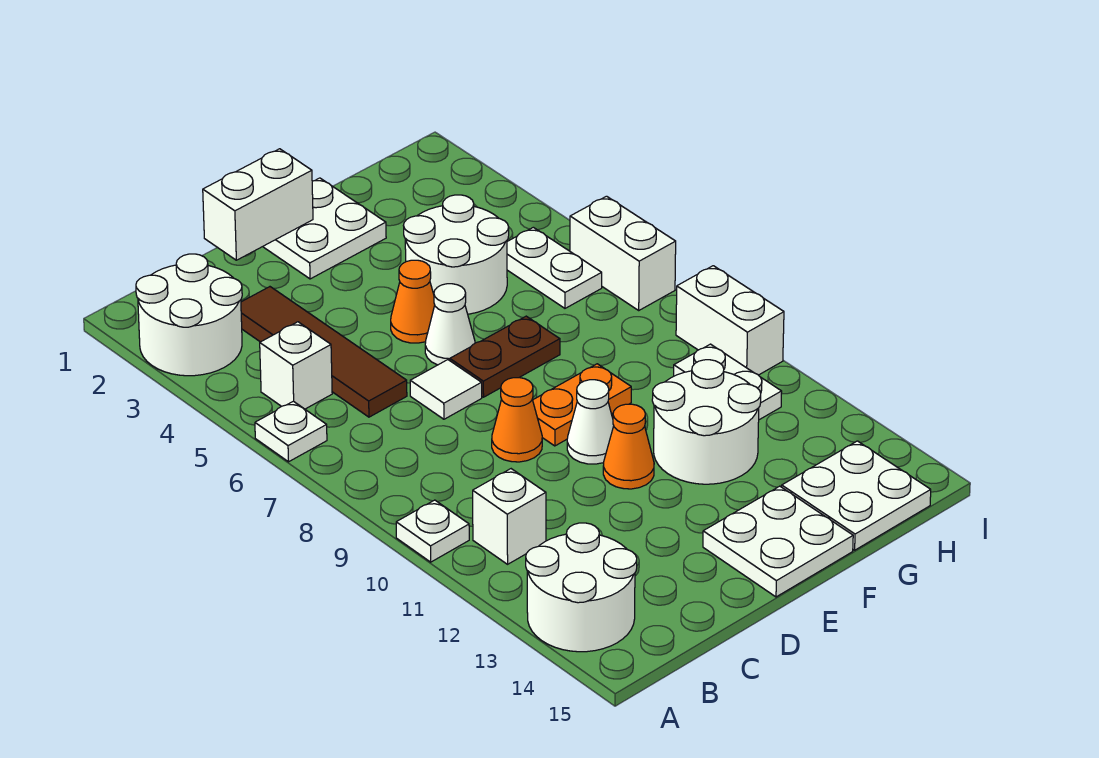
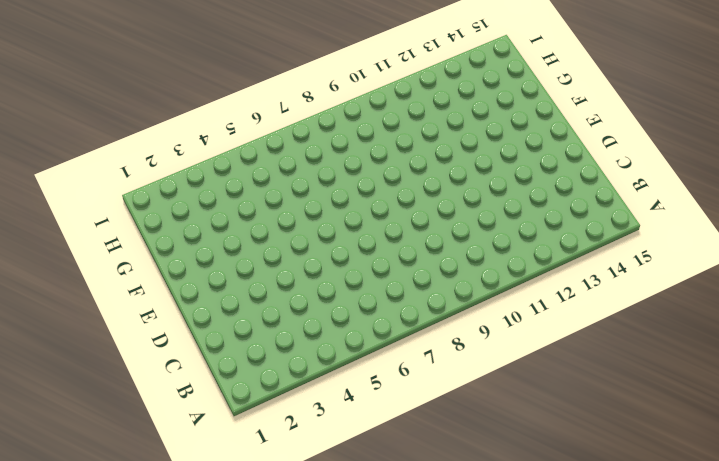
none -> white round brick A2:B3 level 1
none -> white plate A6 level 1
none -> white plate A10 level 1

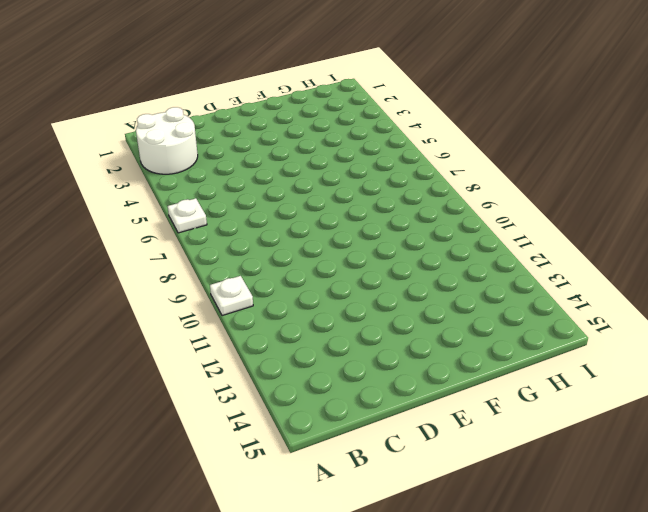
none -> white round brick A13:B14 level 1
none -> white brick B5 level 1
none -> white brick B11 level 1

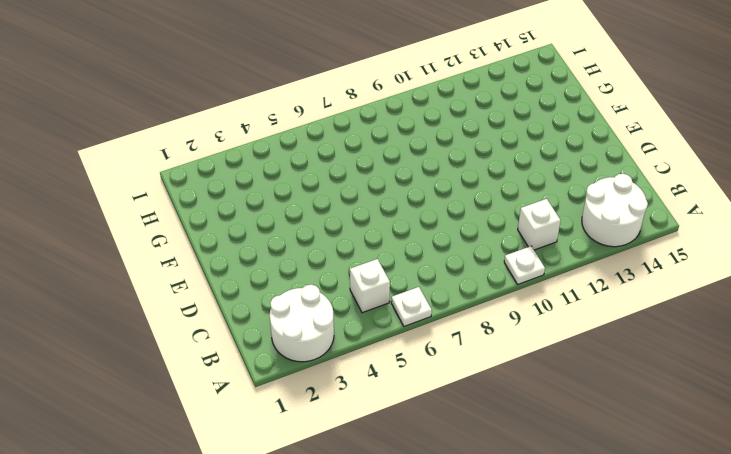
none -> brown tile C3:C6 level 1
none -> white tile D7 level 1
none -> orange cone D9 level 1

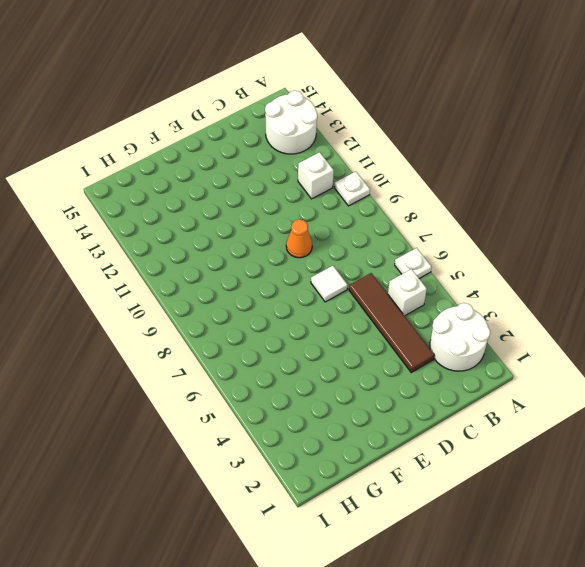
none -> white plate E1:F2 level 1
none -> orange cone E5 level 1
none -> white cone E6 level 1

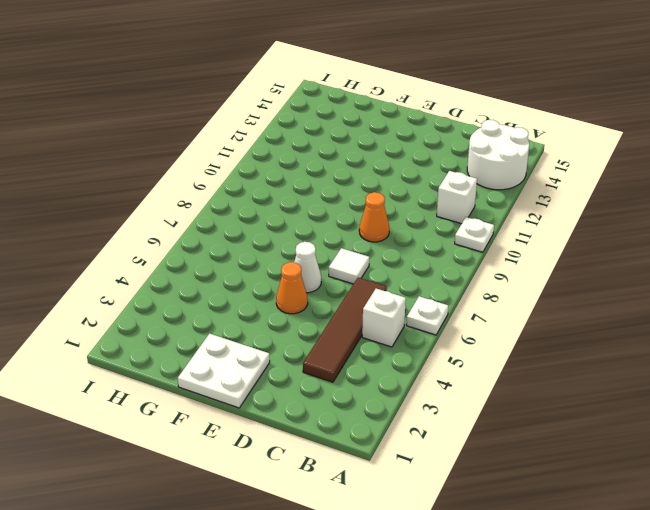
none -> white round brick A2:B3 level 1
none -> brown plate E7:F7 level 1
none -> orange plate E9:F9 level 1

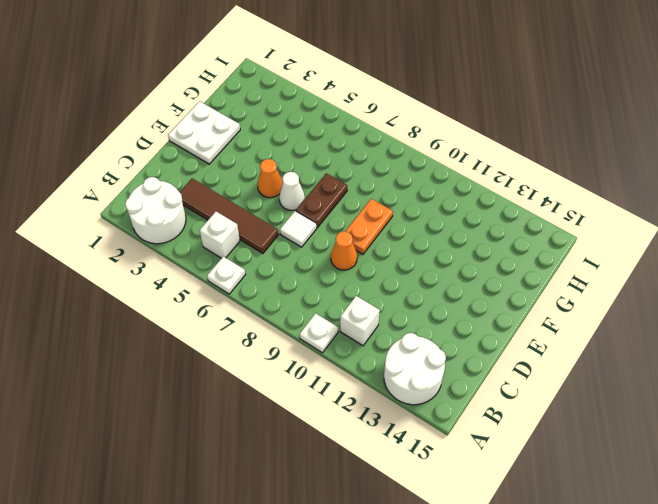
none -> white cone E10 level 1
none -> orange cone E11 level 1
none -> white plate E14:F15 level 1

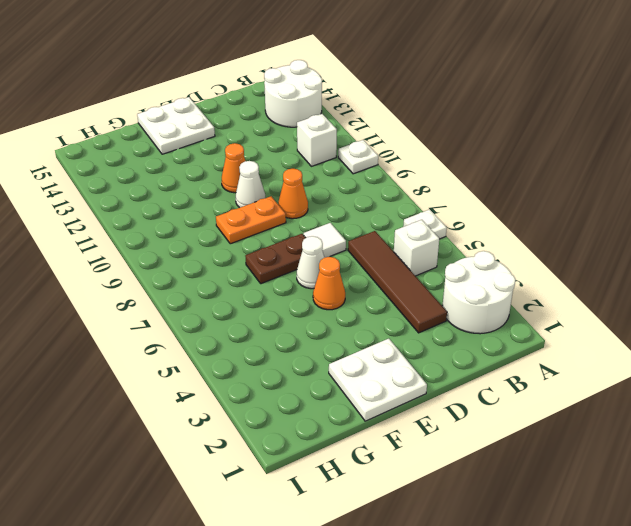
none -> white round brick F4:G5 level 1
none -> white round brick F11:G12 level 1
none -> white plate G14:H15 level 1

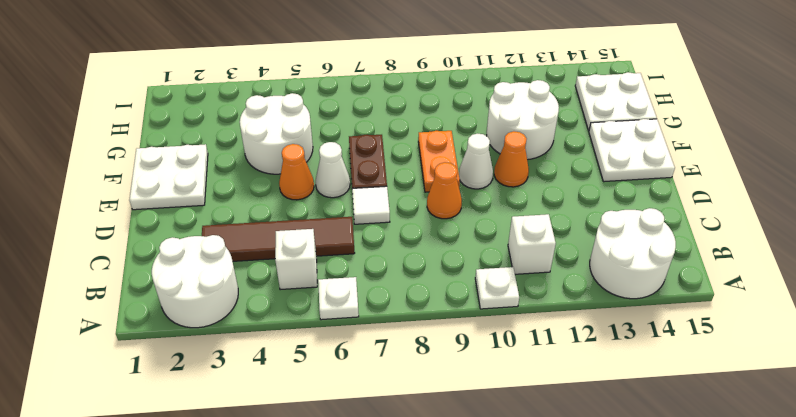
none -> white plate H5:H6 level 1
none -> white plate H10:H11 level 1
none -> white brick I6:I7 level 1

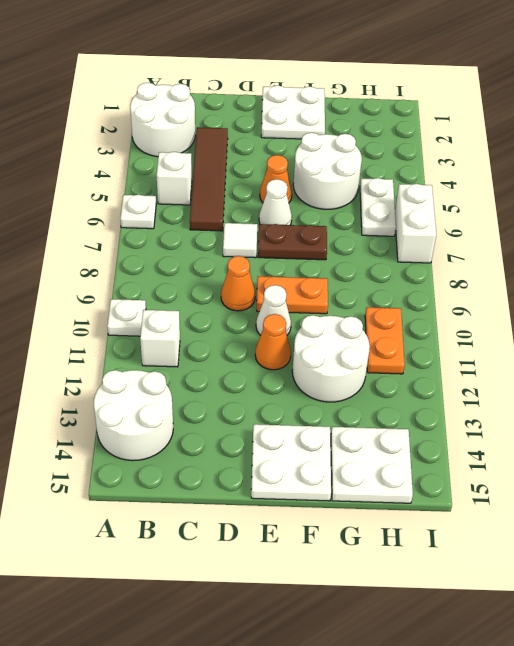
orange plate H10:H11 level 1 -> white plate H10:H11 level 1
none -> white brick I9:I10 level 1
none -> white brick D1:E1 level 2

